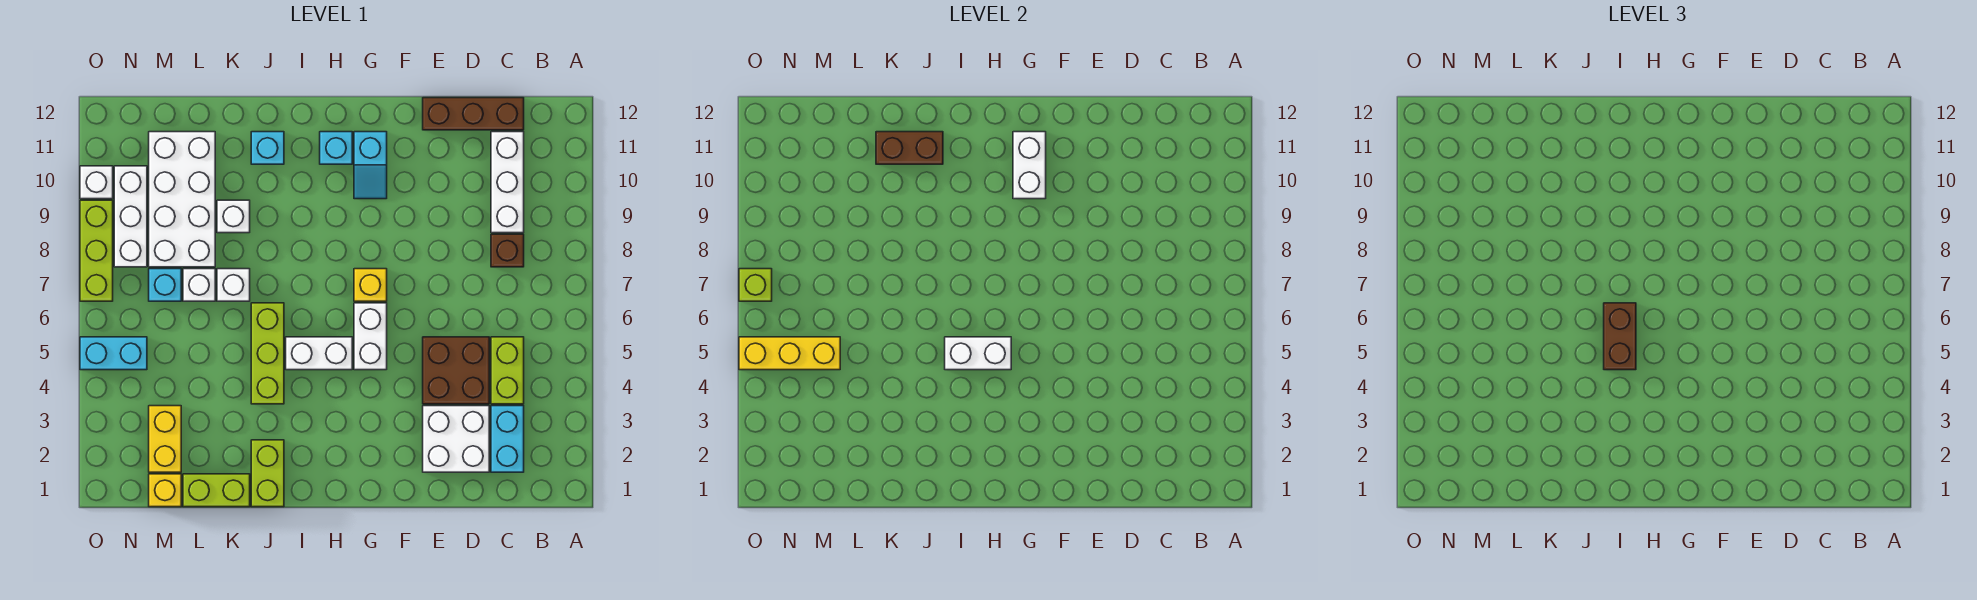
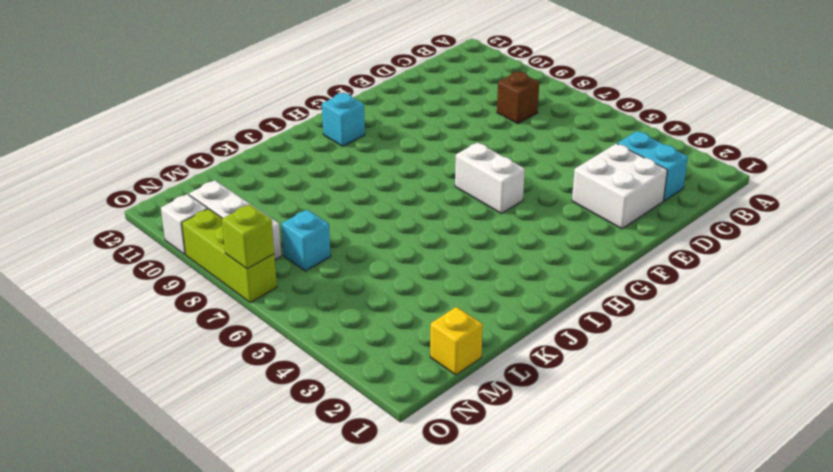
none -> lime brick C4:C5 level 1
none -> white brick C9:C11 level 1
none -> brown brick C12:E12 level 1
none -> brown brick D4:E5 level 1

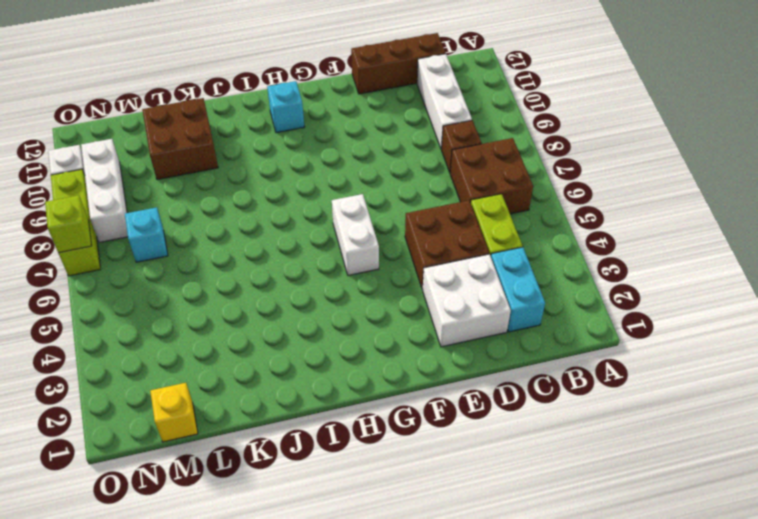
brown brick B6:C7 level 1 -> none
brown brick K10:L11 level 1 -> white brick L8:M11 level 1
none -> yellow brick G7 level 1
none -> cyan slope G10:G11 level 1 top 11
none -> white brick H5:I5 level 1
none -> lime brick J1:J2 level 1

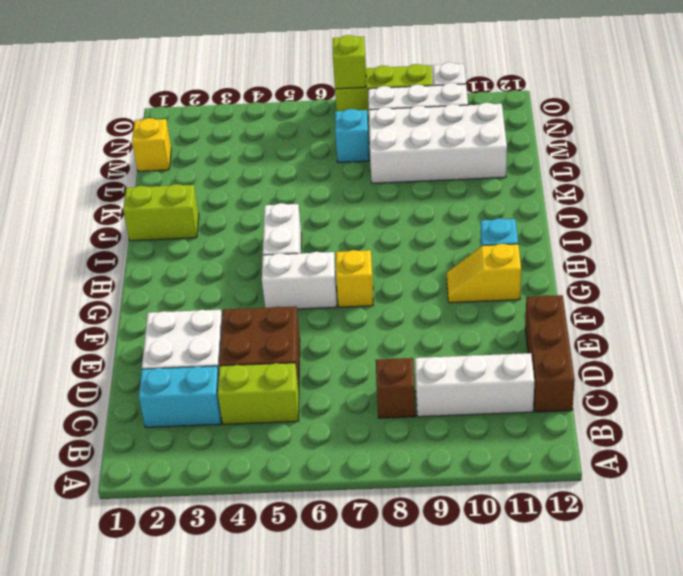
yellow slope G10:G11 level 1 top 11 -> cyan slope G10:G11 level 1 top 11
none -> lime brick J4:J6 level 1
none -> cyan brick J11 level 1
none -> lime brick K1:L1 level 1
none -> white brick K7 level 1

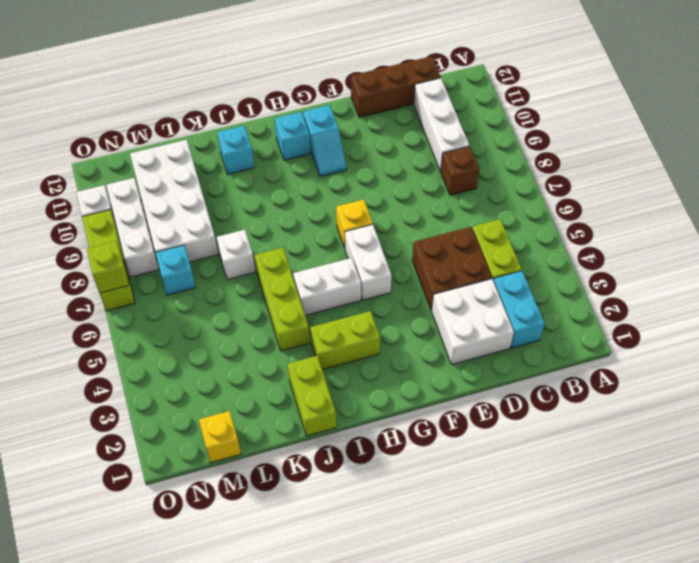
lime brick H3:I3 level 1 -> lime brick K1:L1 level 1
none -> white brick K9 level 1
none -> white brick L7 level 1
none -> yellow brick M2:M3 level 1
none -> cyan brick N5:O5 level 1

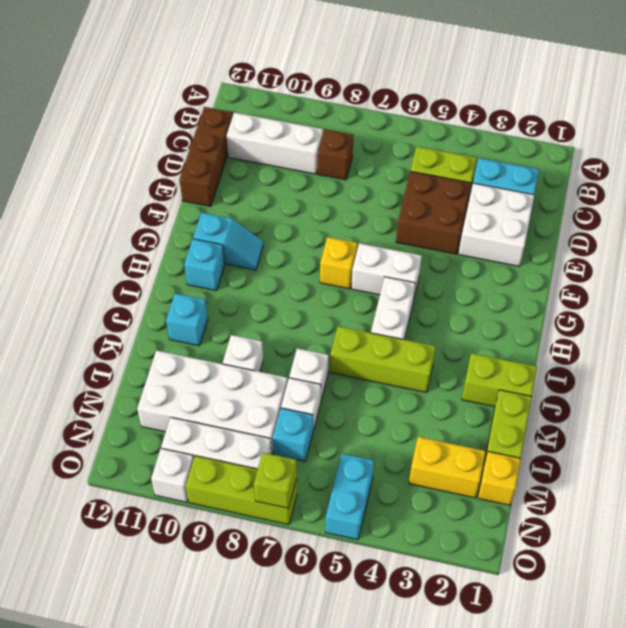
none -> white brick G10:G11 level 2
none -> white brick H5:I5 level 2
none -> brown brick J11:K11 level 2
none -> yellow brick M5:O5 level 2

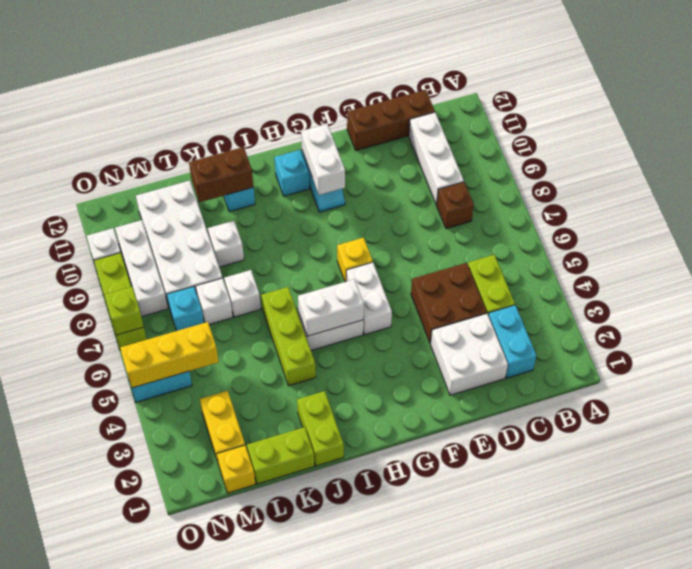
none -> brown brick I5:I6 level 3

